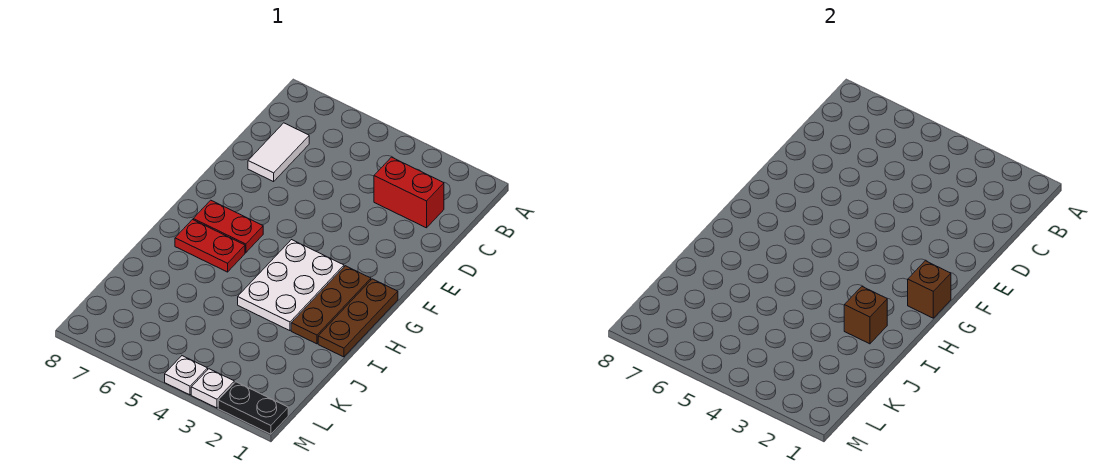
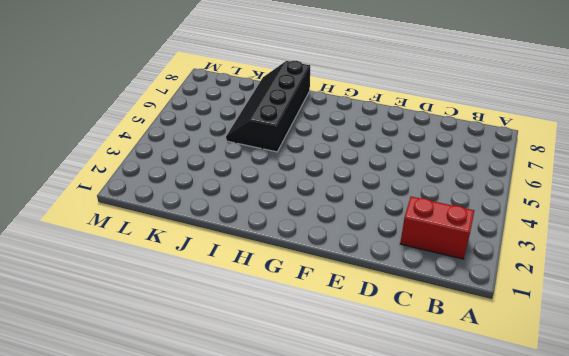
red brick B2:C2 level 1 -> red brick C2:C3 level 1
black slope I5:J8 level 1 top I -> none
none -> white tile C7:D7 level 1
none -> brown plate G1:I1 level 1
none -> brown plate G2:I2 level 1

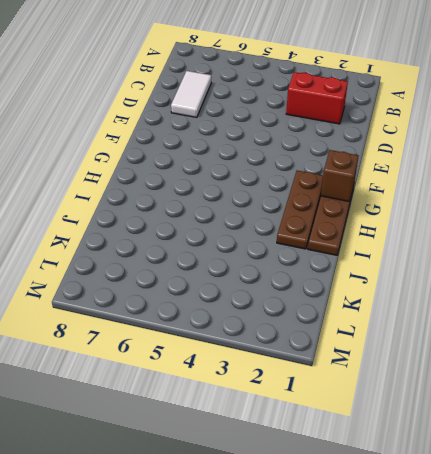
none -> white plate G3:I4 level 1
none -> red plate G6:G7 level 1
none -> red plate H6:H7 level 1

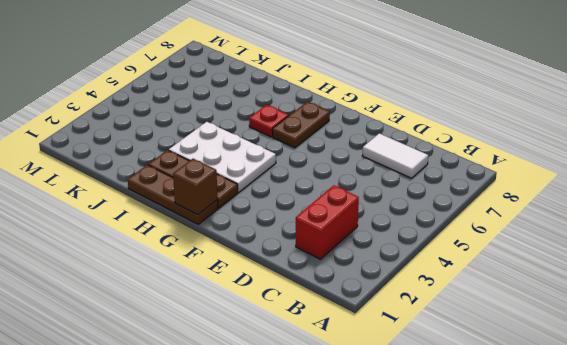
brown plate G6:G7 level 1 -> red plate G6:G7 level 1
red plate H6 level 1 -> red plate H6:H7 level 1
none -> black plate M1:M2 level 1
none -> white plate M3 level 1
none -> white plate M4 level 1

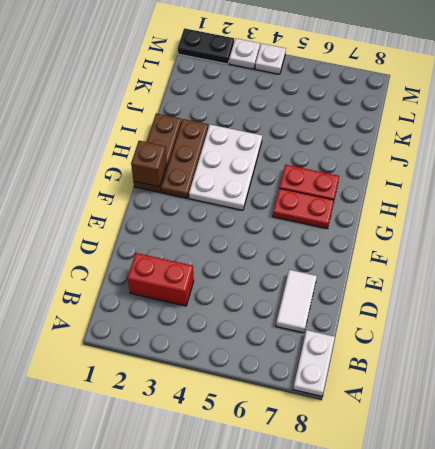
white plate A8:B8 level 1 -> none
none -> brown brick I2 level 2

